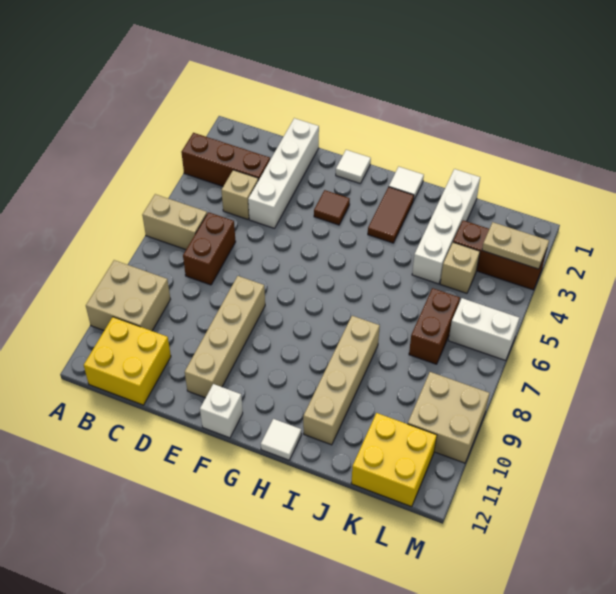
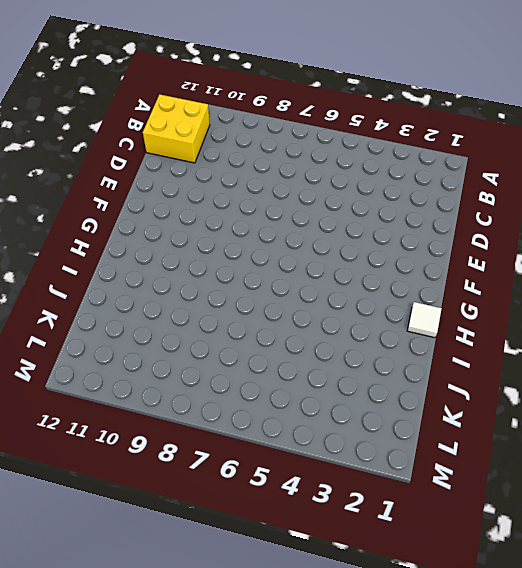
none -> brown brick A3:C3 level 1
none -> tan brick A6:B6 level 1
none -> tan brick A9:B10 level 1

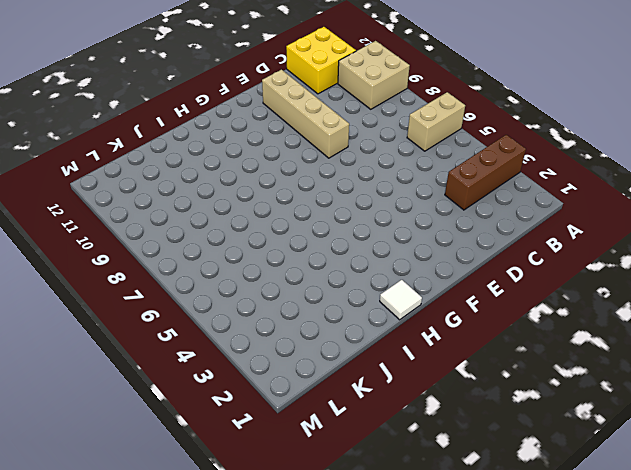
none -> tan brick C4 level 1
none -> brown brick C6:C7 level 1
none -> white brick D1:D4 level 1

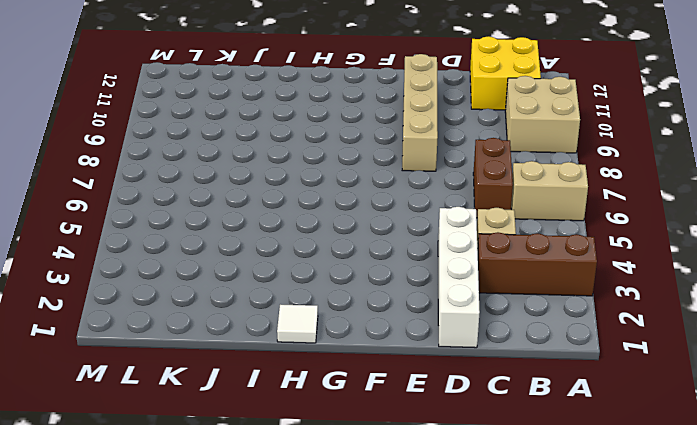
none -> white tile F1 level 1
none -> brown tile F3 level 1
none -> white brick F12 level 1

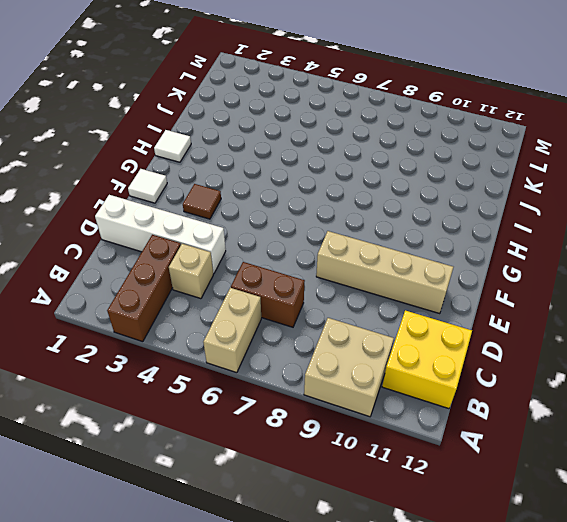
none -> white brick F12 level 1
none -> brown tile H2:H3 level 1
none -> white tile H12 level 1

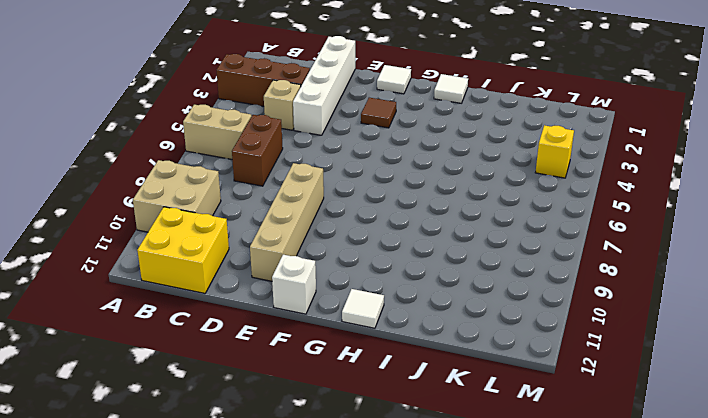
yellow brick L4 level 1 -> none
none -> brown tile H2:H3 level 1
none -> tan brick I8:I11 level 1
none -> white brick J1:J4 level 1

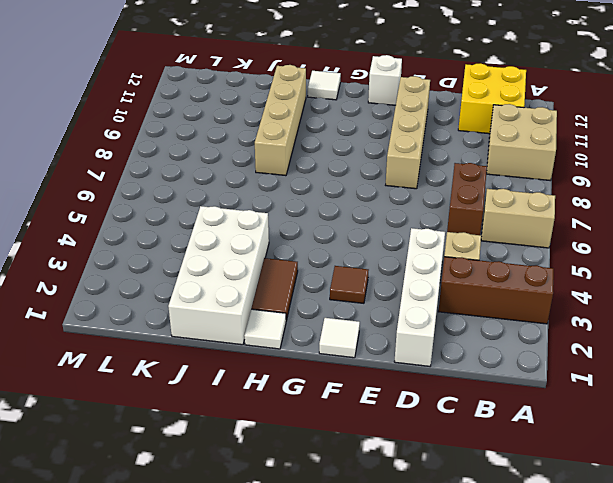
white brick I1:J4 level 1 -> white brick J1:J4 level 1
none -> brown brick K3:M3 level 1
none -> tan brick K4 level 1
none -> brown brick K6:K7 level 1

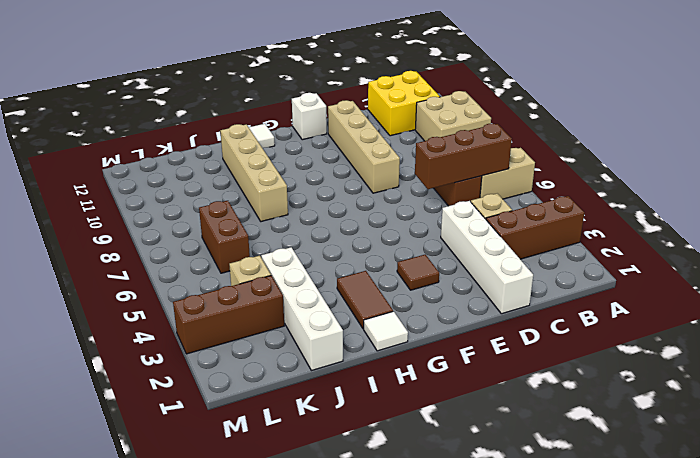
brown brick B6:D6 level 2 -> none
none -> white tile F1 level 1
none -> yellow brick K11:L12 level 1
none -> white brick L6:M6 level 1

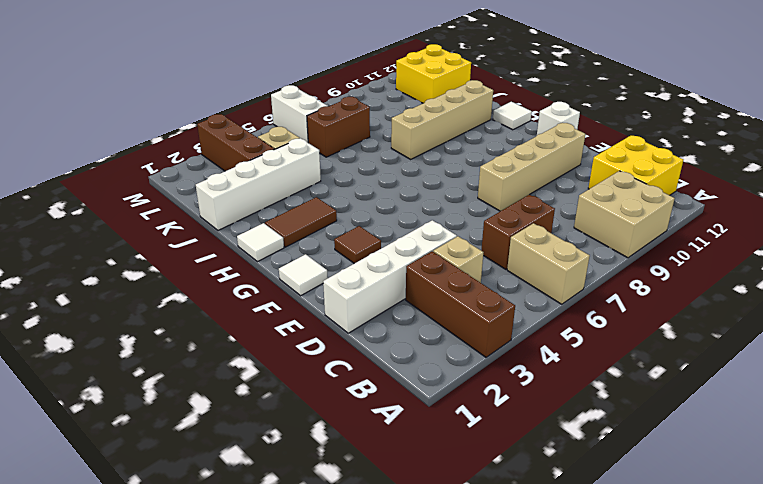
none -> tan brick L9:M10 level 1
none -> tan plate L3:M3 level 2

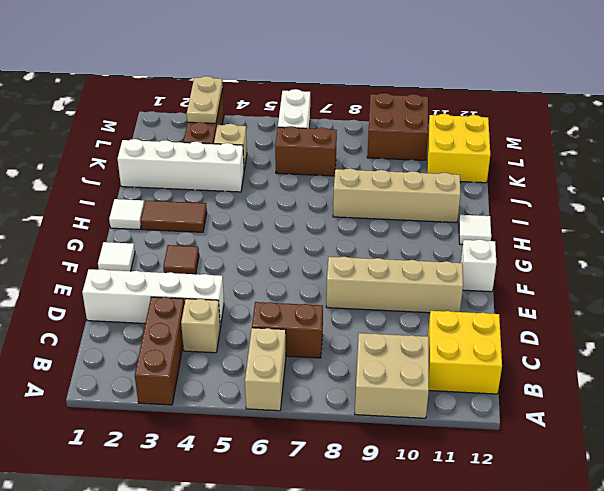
brown brick L9:M10 level 1 -> tan brick L9:M10 level 1

